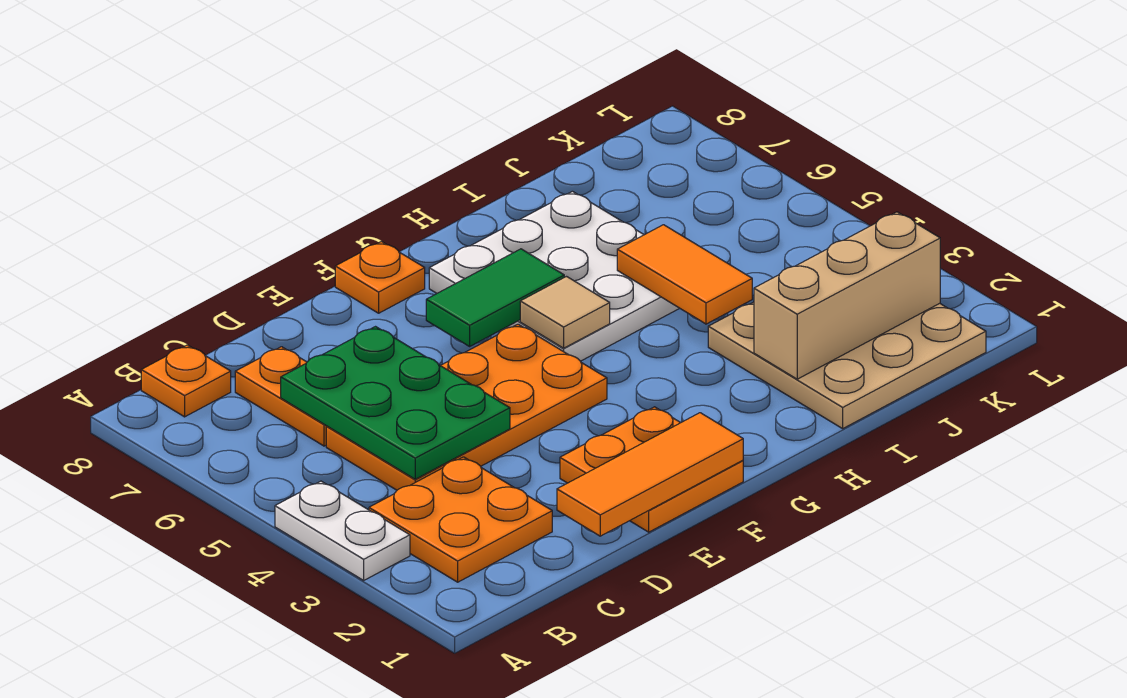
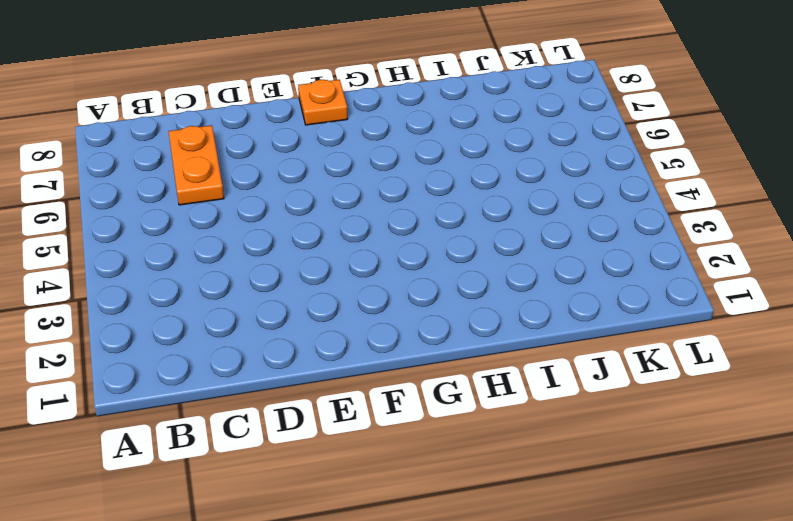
none -> white plate A3:A4 level 1
none -> orange plate B2:C3 level 1
none -> orange plate B8 level 1

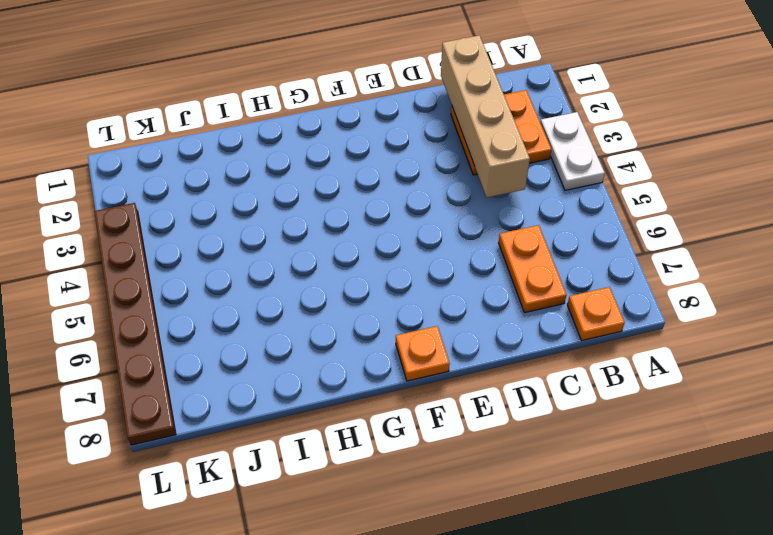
tan brick C1:C4 level 2 -> green plate C4:D6 level 2
brown plate L3:L8 level 1 -> none
none -> orange plate C4:F5 level 1
none -> orange plate E1:F2 level 1
none -> white plate G5:I7 level 1

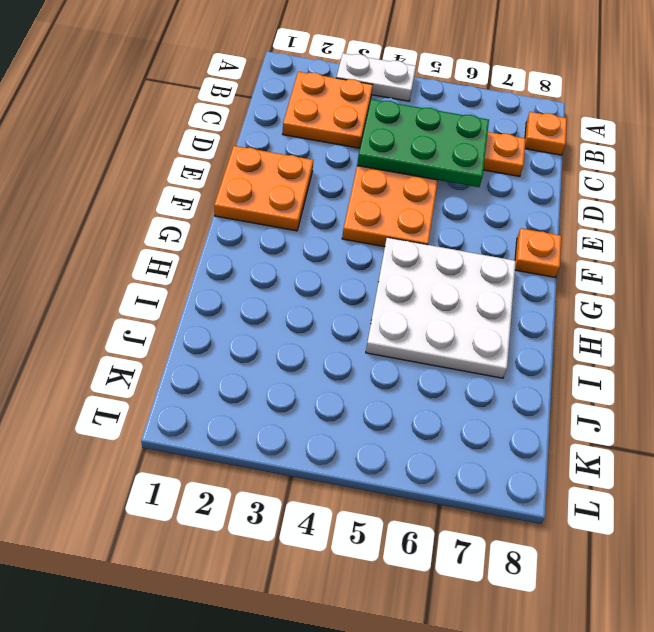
none -> tan plate I1:K3 level 1
none -> orange tile D1:F1 level 2
none -> green tile F6:G6 level 2

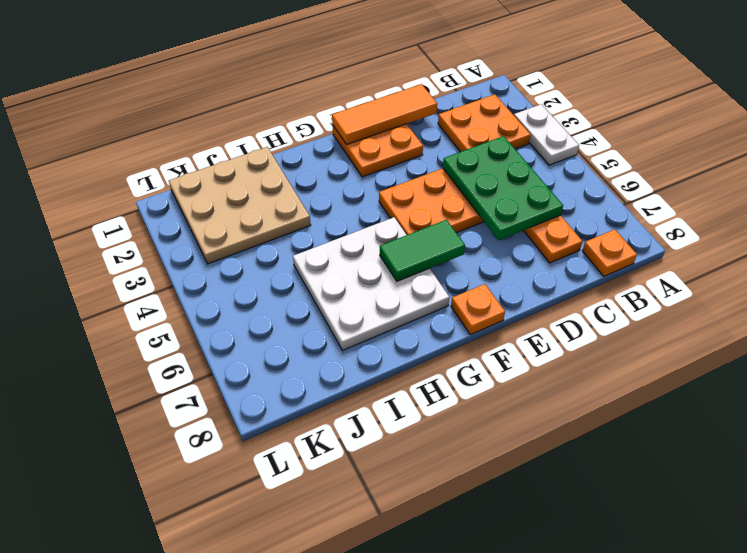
none -> tan tile G5 level 2
none -> tan brick I2:K2 level 2
none -> orange tile I4:I5 level 2

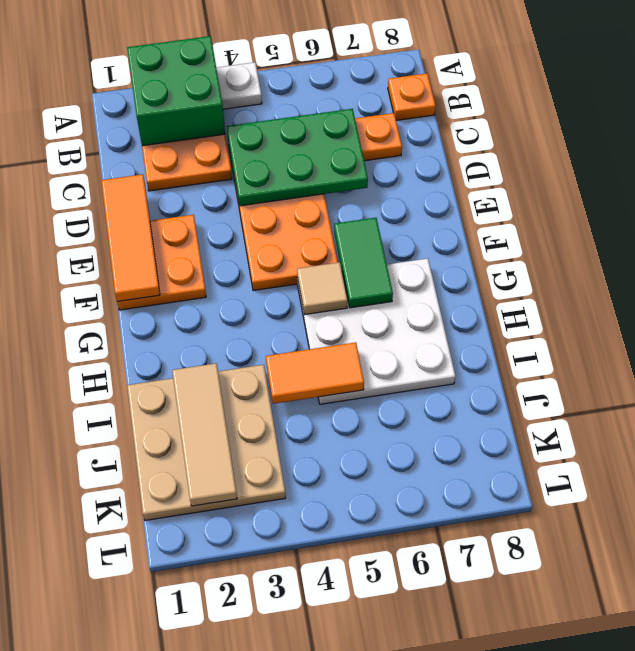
green brick A2:B3 level 2 -> none
tan tile I2:K2 level 2 -> tan brick I2:K2 level 2
none -> orange plate F8 level 1

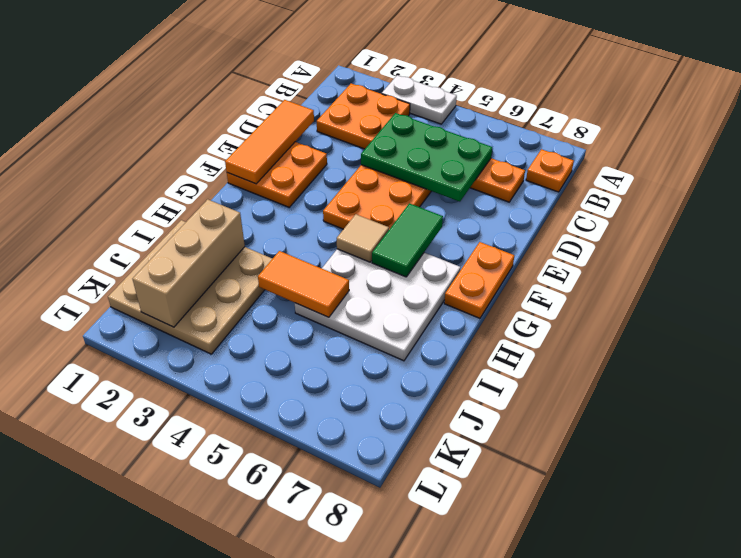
orange plate F8:G8 level 1 -> orange plate F8 level 1

